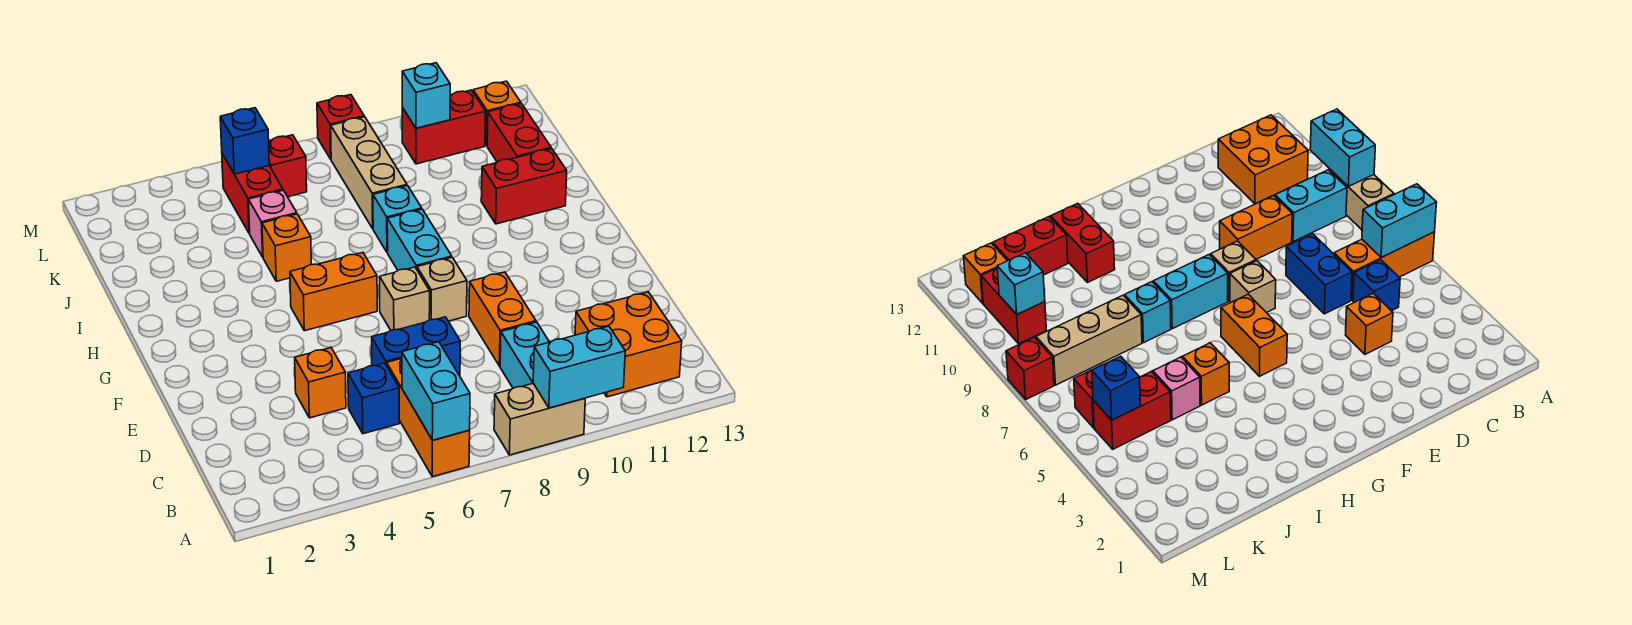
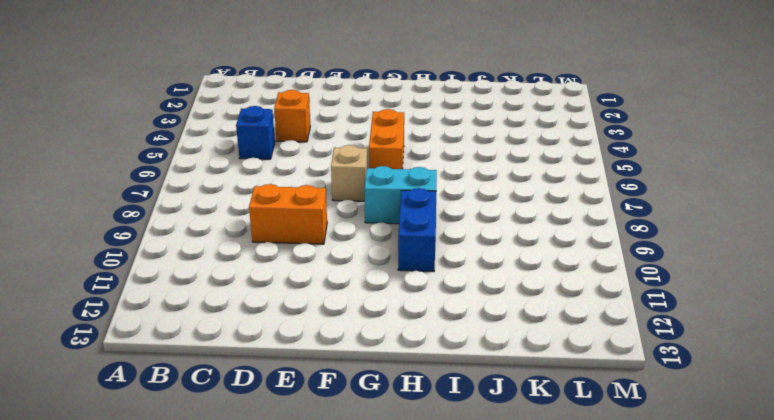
blue brick H9:H10 level 1 -> blue brick D6:D7 level 1
none -> orange brick A6:C6 level 1
none -> tan brick A8:A9 level 1
none -> cyan brick B9:C9 level 1

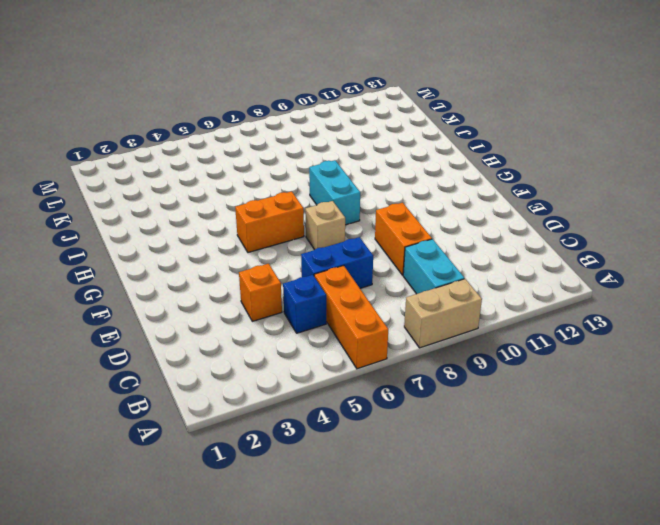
none -> orange brick B11:C12 level 1
none -> tan brick F8 level 1
none -> orange brick I5 level 1

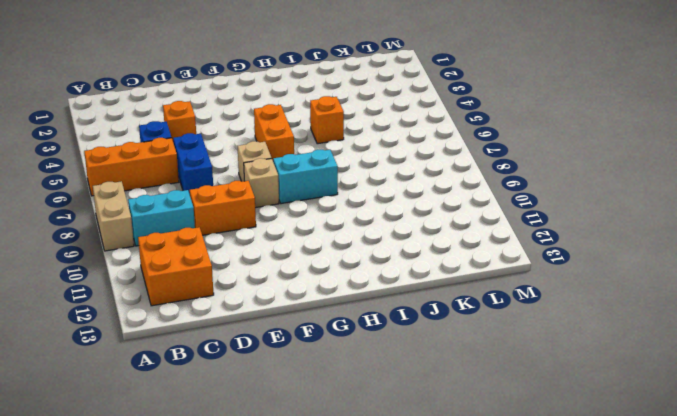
none -> cyan brick I8 level 1
none -> red brick I11:I12 level 1
none -> pink brick J5 level 1

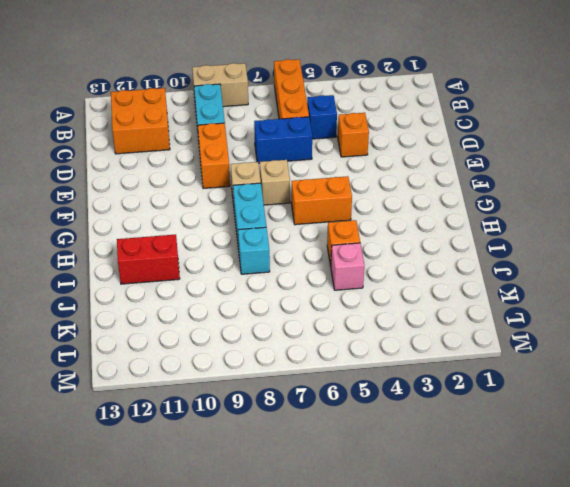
none -> tan brick J8:L8 level 1
none -> red brick J12:K12 level 1
none -> red brick K5:L5 level 1

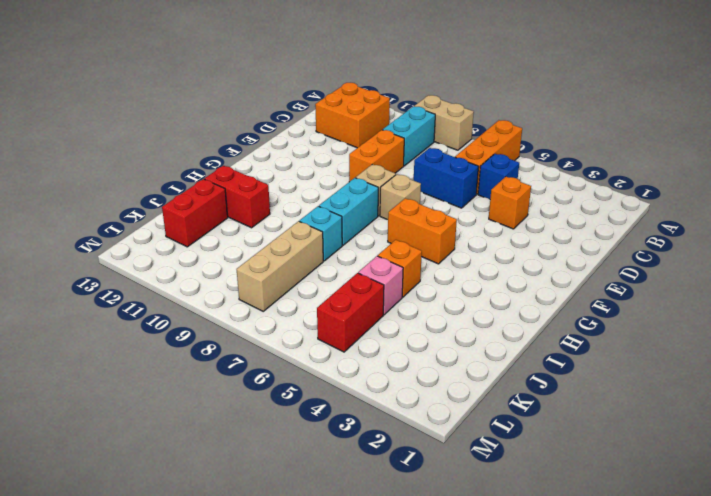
none -> red brick L6 level 1
none -> red brick L10:L11 level 1
none -> orange brick L12 level 1

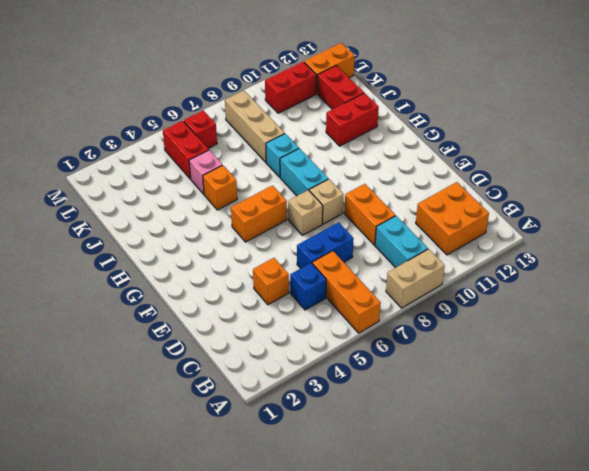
orange brick L12:L13 level 1 -> orange brick L12 level 1
none -> red brick M8 level 1
none -> cyan brick A6:B6 level 2
none -> cyan brick A9:A10 level 2

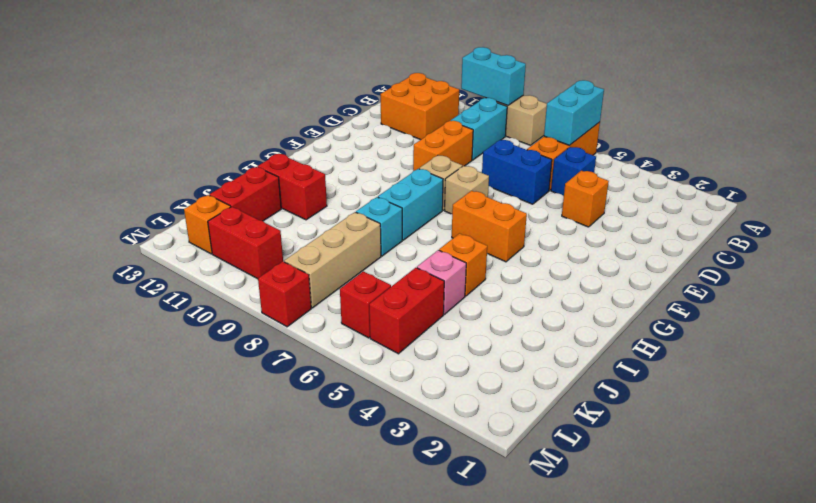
none -> blue brick L5 level 2
none -> cyan brick L10 level 2

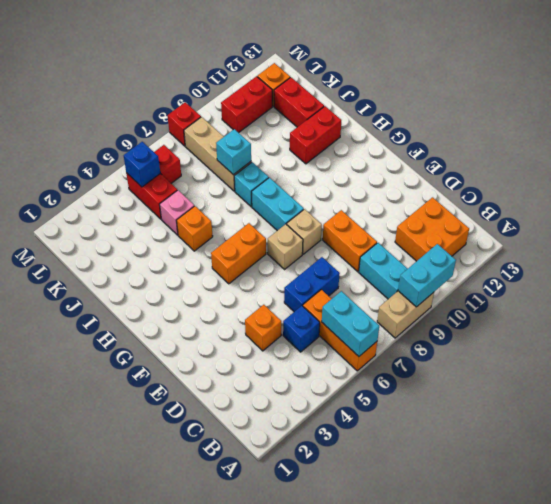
cyan brick J8 level 2 -> cyan brick L10 level 2

